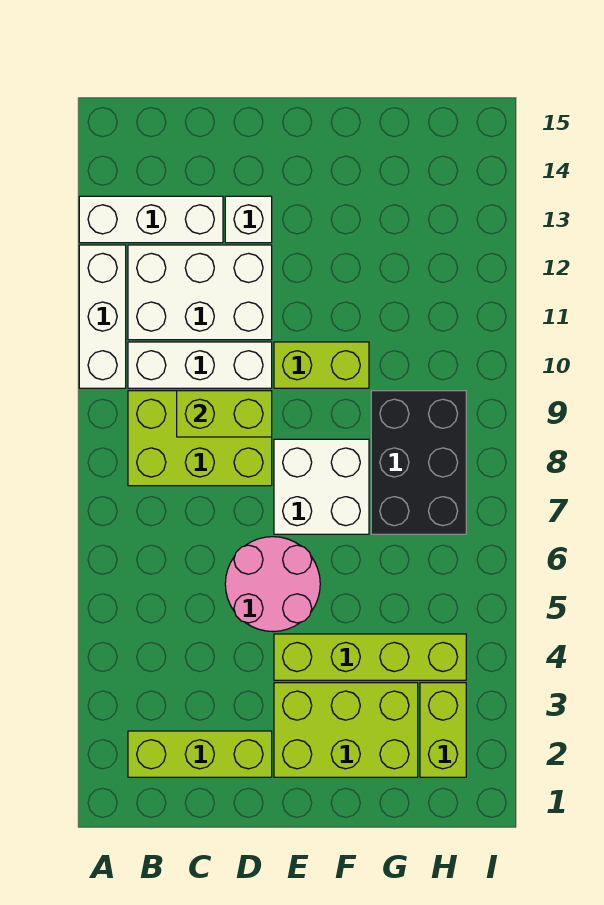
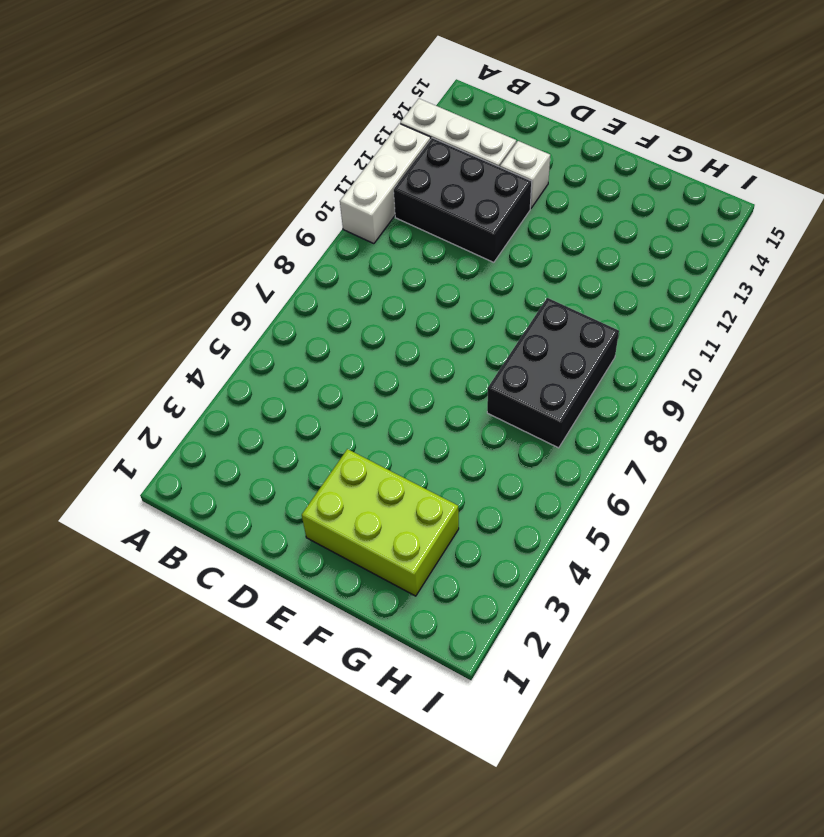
black brick B11:D12 level 1 -> white brick B11:D12 level 1
none -> lime brick B2:D2 level 1
none -> lime brick B8:D9 level 1
none -> white brick B10:D10 level 1

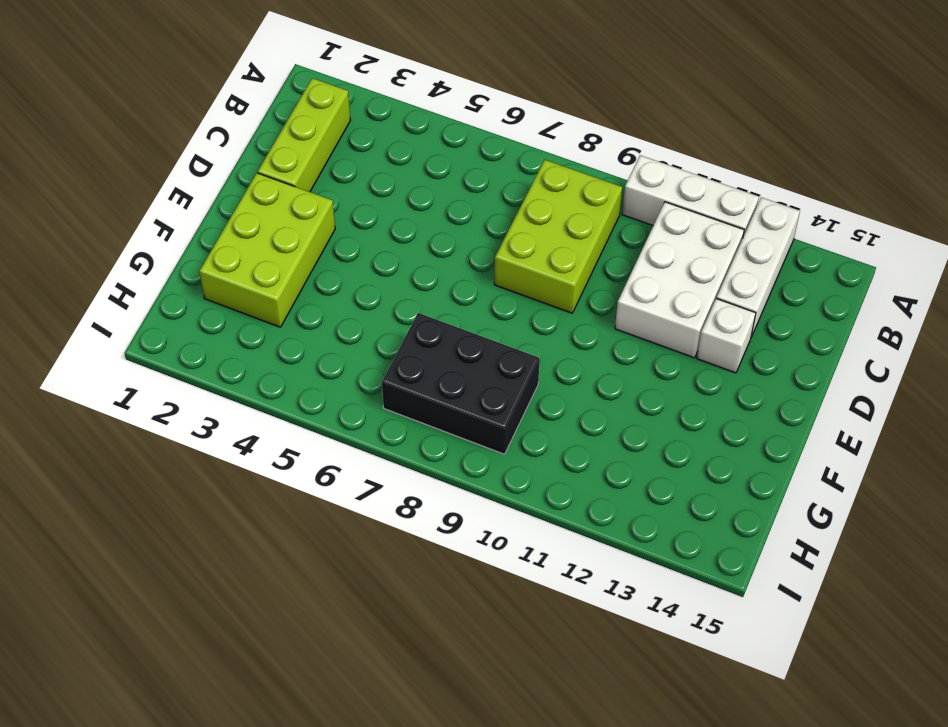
none -> white brick B10:D10 level 1
none -> pink round brick D5:E6 level 1
none -> lime brick E4:H4 level 1

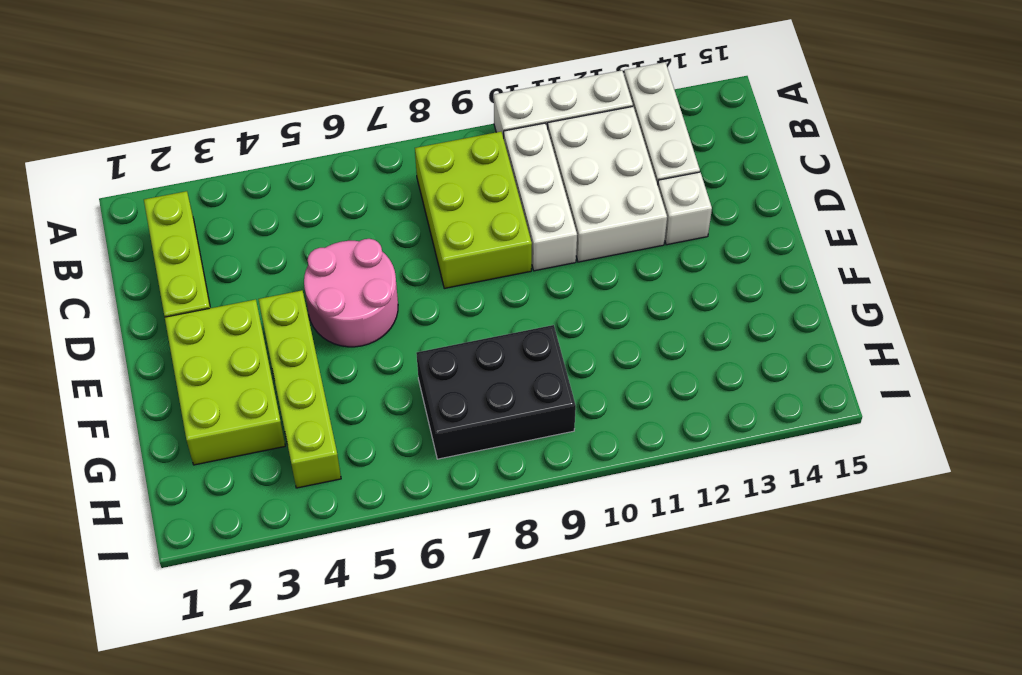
none -> white brick E7:F8 level 1
none -> lime brick E10:F10 level 1
none -> lime brick H2:H3 level 1

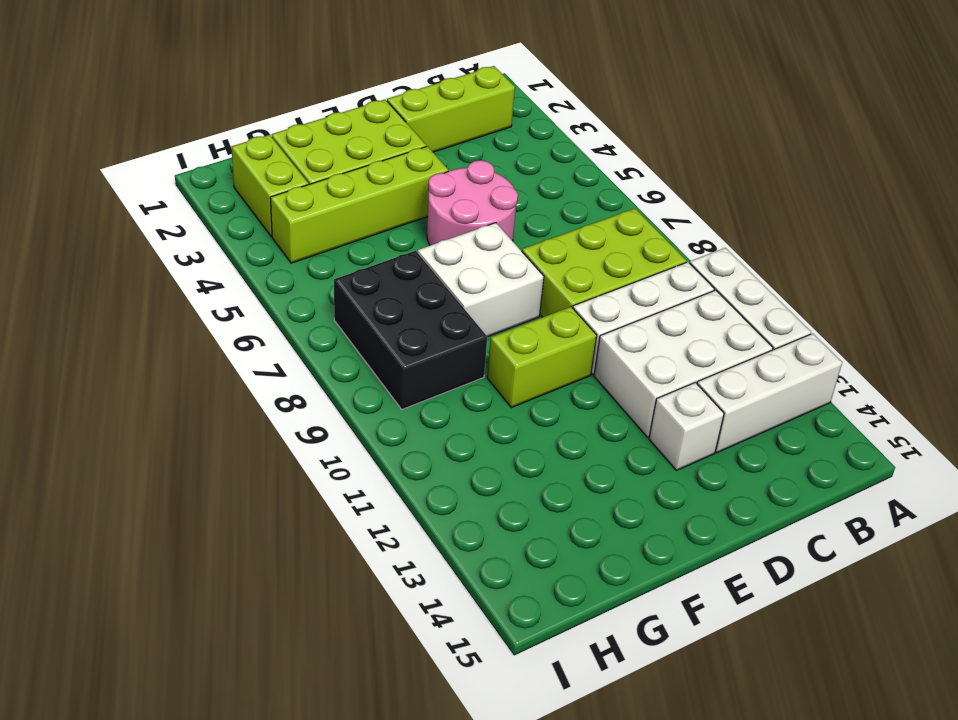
none -> lime brick C9:D9 level 2

